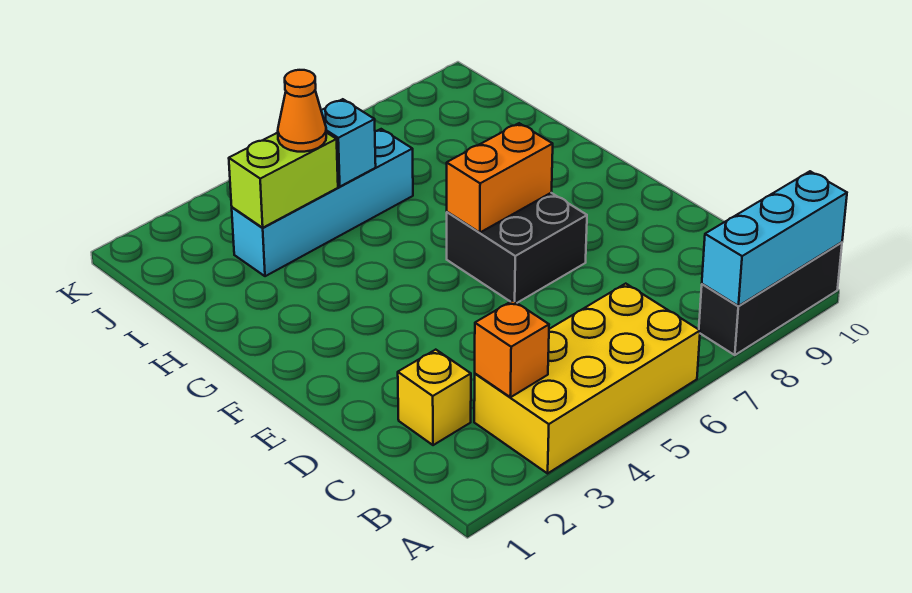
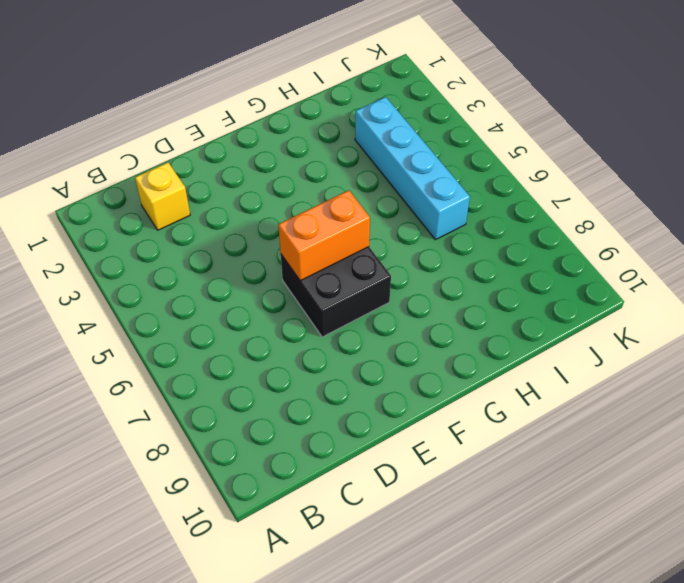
orange brick E6:F6 level 2 -> orange brick F6:F7 level 2
none -> yellow brick A3:B6 level 1
none -> black brick A8:A10 level 1

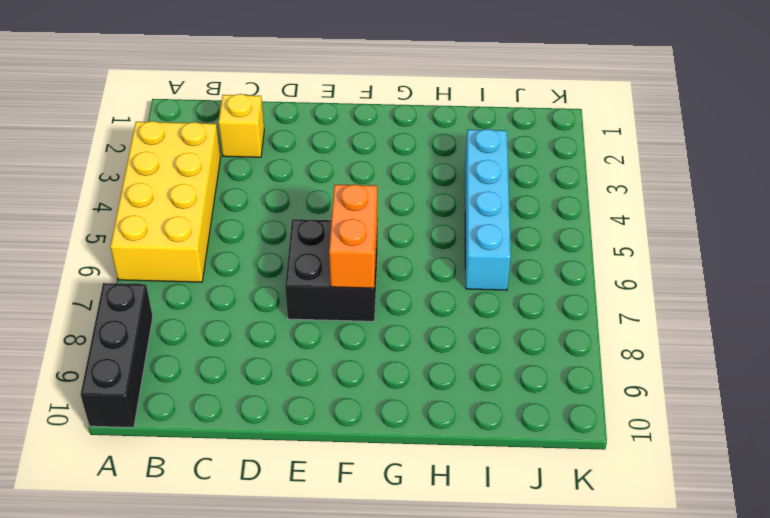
none -> cyan brick A8:A10 level 2
none -> orange brick B3 level 2

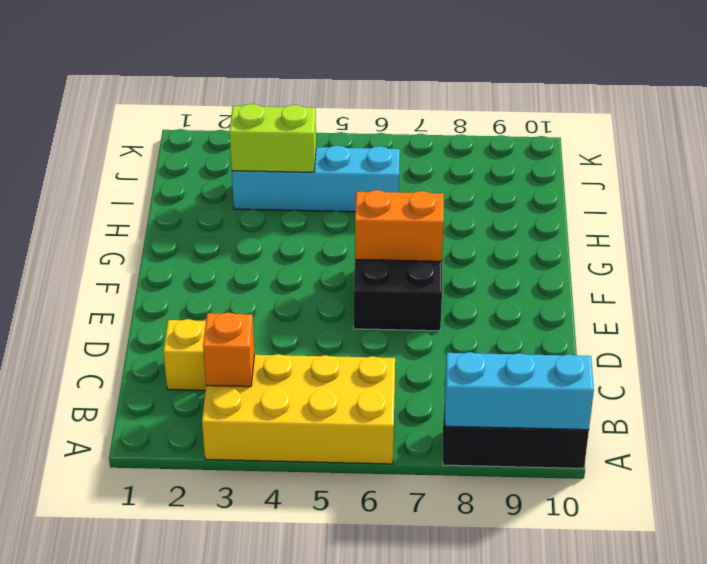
none -> cyan brick I5 level 2
none -> orange cone I4 level 3

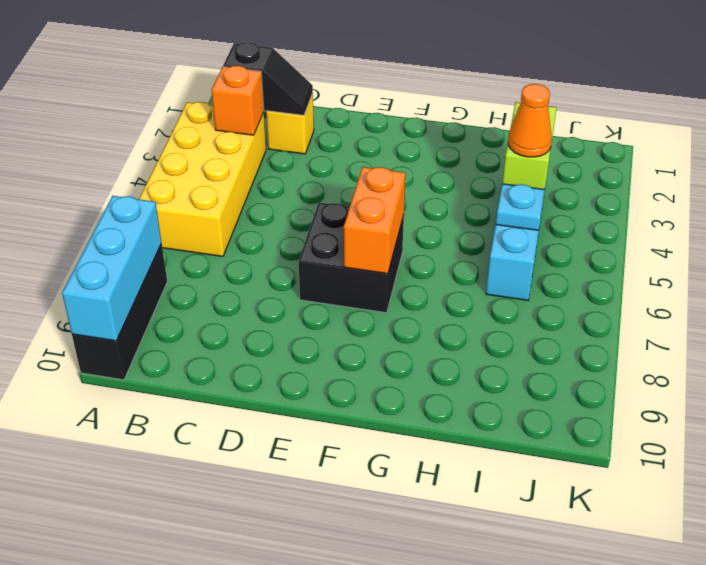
black slope B2:C2 level 2 top B -> none
cyan plate I5 level 2 -> cyan brick I5 level 2

